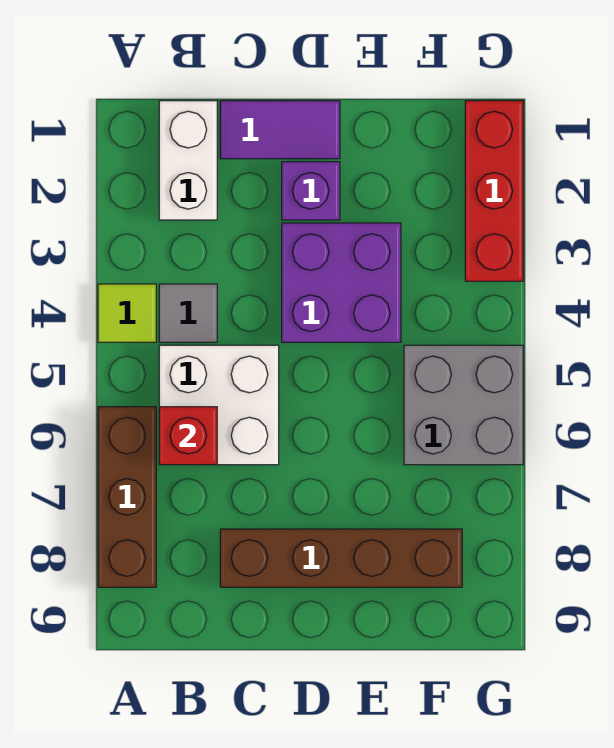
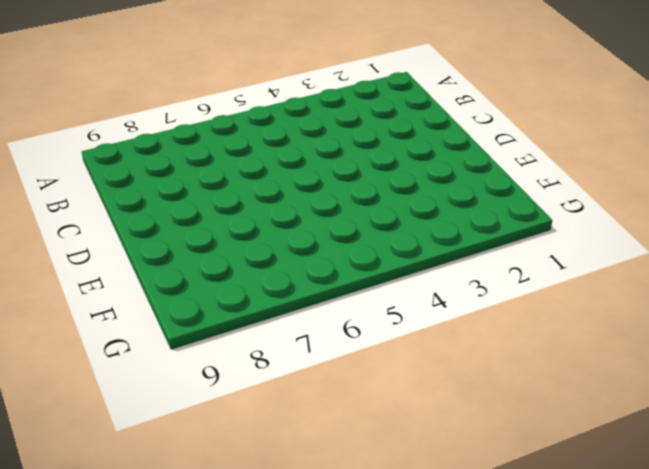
none -> lime tile A4 level 1
none -> brown brick A6:A8 level 1
none -> white brick B1:B2 level 1

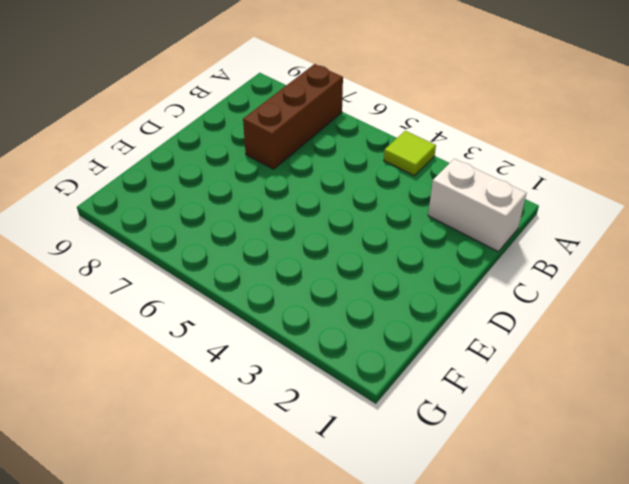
brown brick A7:C7 level 1 -> brown brick A6:A8 level 1
none -> grey tile B4 level 1
none -> white brick B5:C6 level 1
none -> purple tile C1:D1 level 1

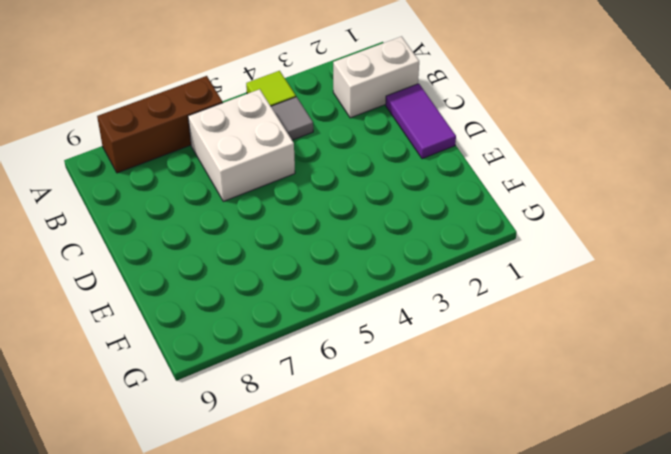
none -> brown brick C8:F8 level 1
none -> purple brick D2 level 1
none -> purple brick D3:E4 level 1

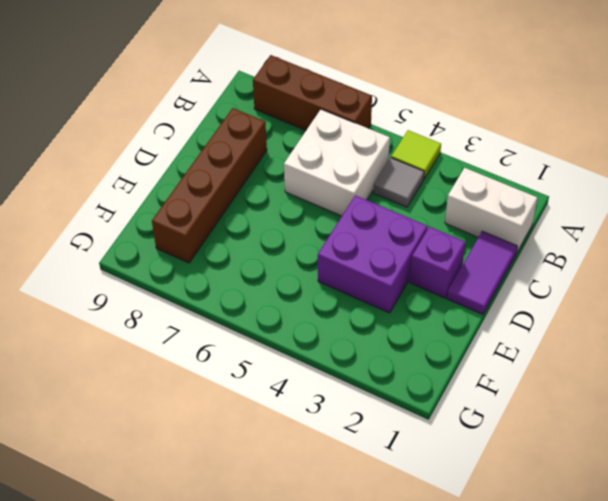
none -> grey brick F5:G6 level 1
none -> red brick G1:G3 level 1
none -> red brick B6 level 2

